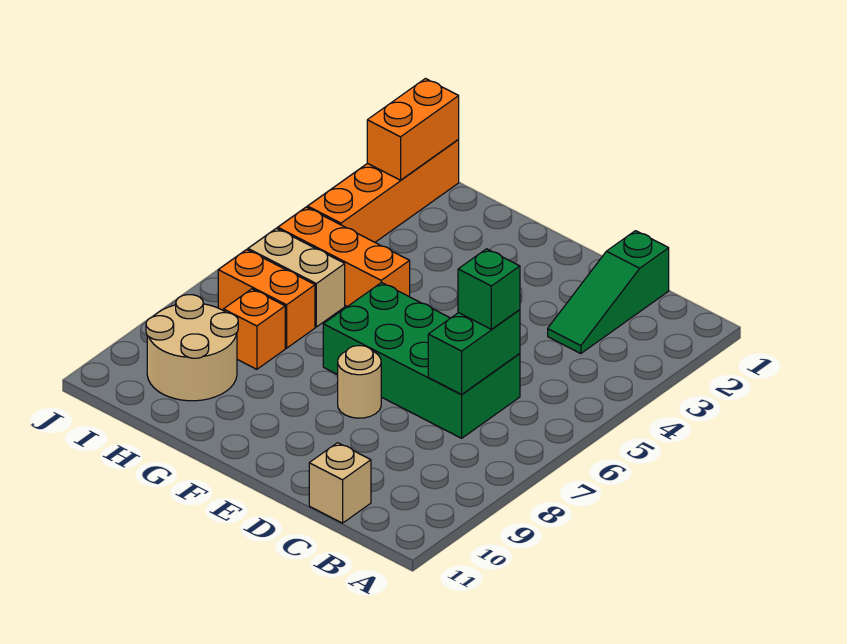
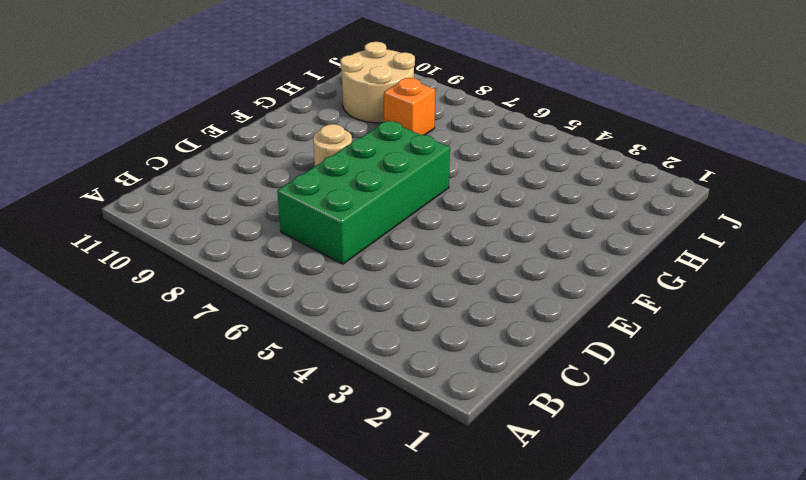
none -> green slope C1:C3 level 1 top 1
none -> tan brick C11 level 1
none -> orange brick G5:I5 level 1

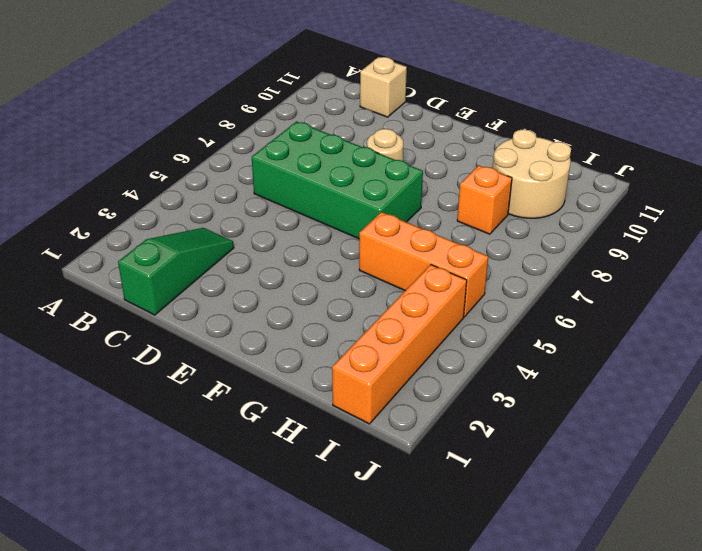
none -> tan brick H6:I6 level 1
none -> orange brick H7:I7 level 1
none -> green brick C6:C7 level 2

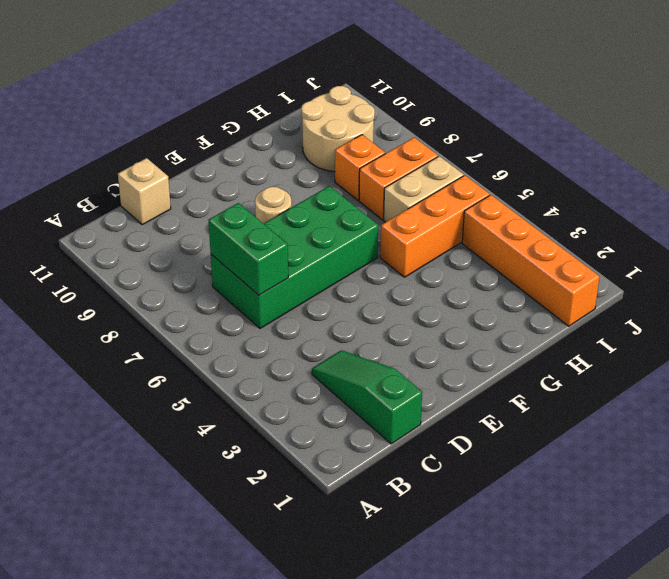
none -> orange brick I1:I2 level 2
none -> green brick C6 level 3

